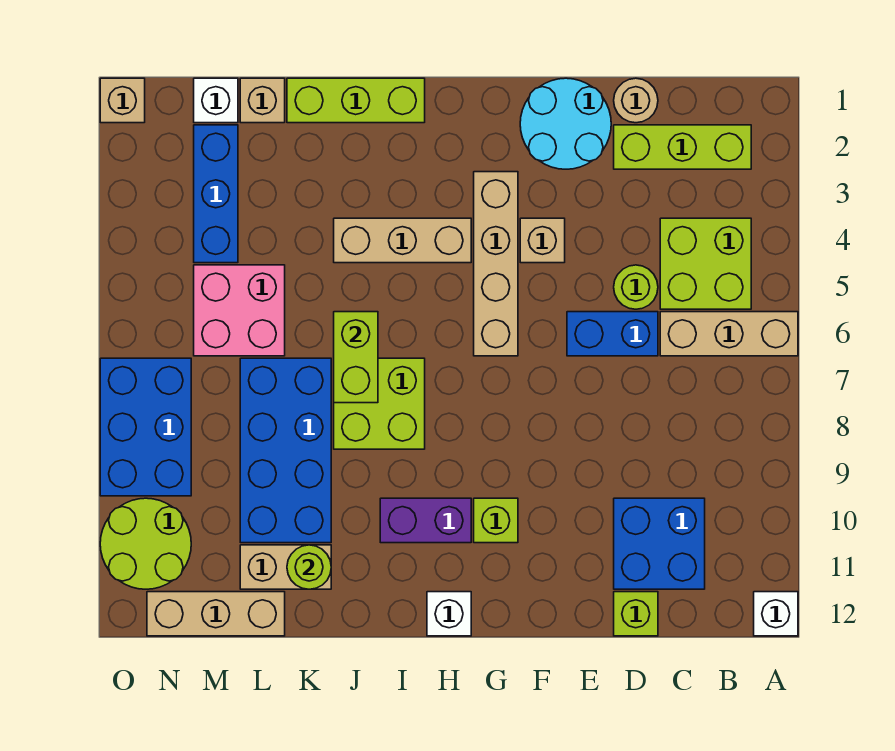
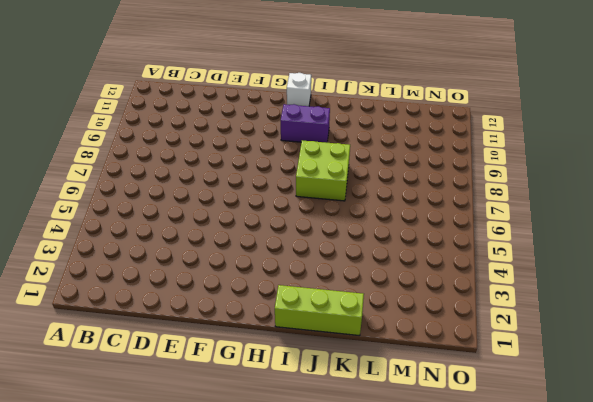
none -> tan brick A6:C6 level 1
none -> white brick A12 level 1
none -> lime brick B2:D2 level 1
none -> lime brick B4:C5 level 1

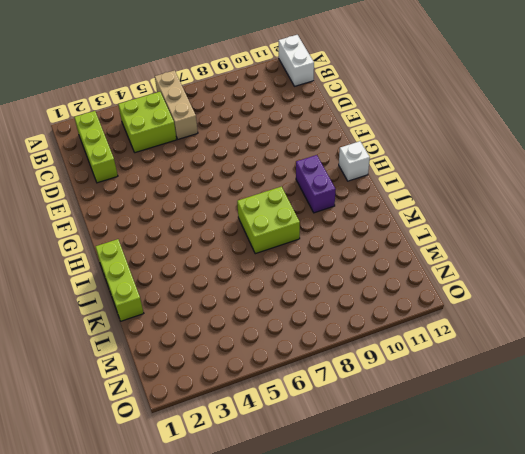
white brick A12:B12 level 1 -> white brick A12 level 1
none -> blue brick C10:D11 level 1
none -> tan round brick D1 level 1
none -> lime round brick D5 level 1
none -> blue brick D6:E6 level 1

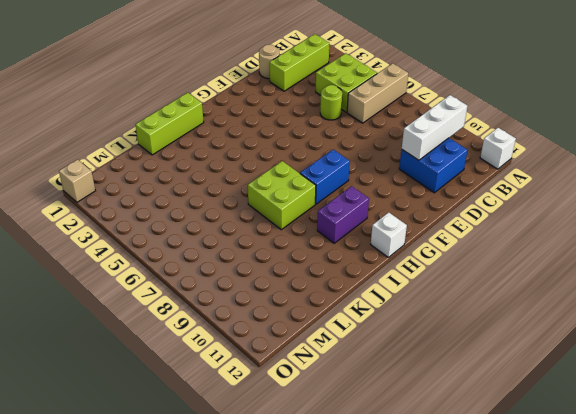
white brick B10:D10 level 2 -> none
blue brick G8:H8 level 1 -> blue brick D6:E6 level 1
none -> lime brick D12 level 1
none -> cyan round brick E1:F2 level 1
none -> tan brick F4 level 1
none -> tan brick G3:G6 level 1

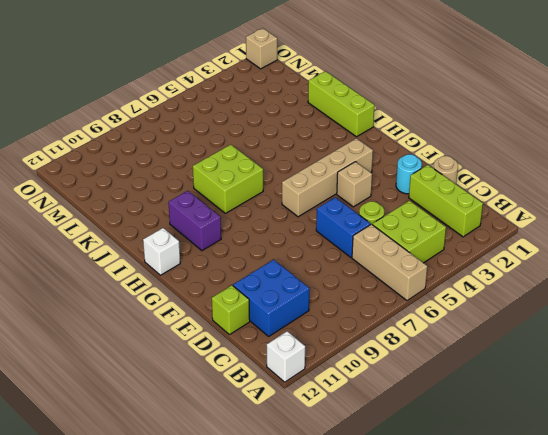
cyan round brick E2 level 1 -> cyan round brick E1:F2 level 1
none -> lime brick G10 level 1
none -> tan brick H4:J4 level 1
none -> blue brick K7:L10 level 1
none -> tan brick K11:L11 level 1

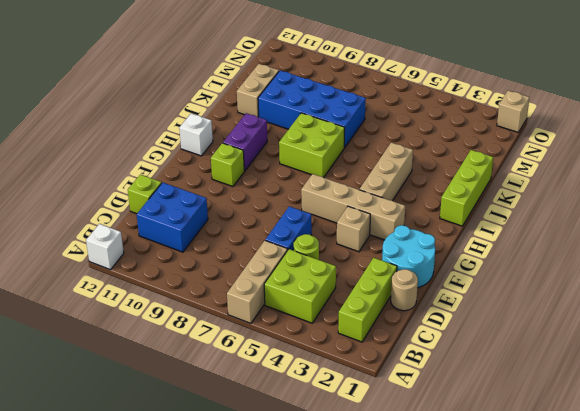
none -> tan brick L1 level 1
none -> pink brick L5:M6 level 1
none -> tan brick L12:N12 level 1
none -> white brick M1 level 1

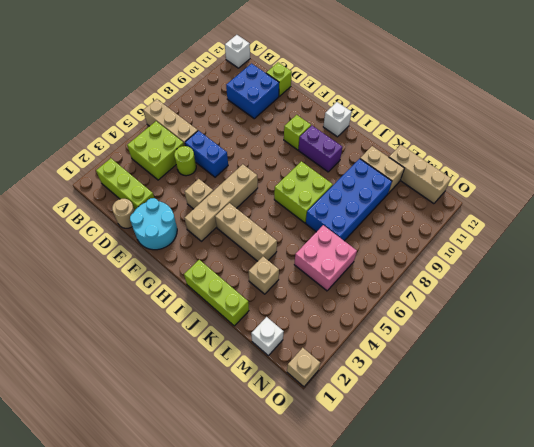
tan brick K3 level 1 -> tan brick L1 level 1
none -> blue brick M2:M4 level 1
none -> blue brick N7:O9 level 1
none -> lime round brick N10:O11 level 1
none -> lime brick J6:J7 level 2

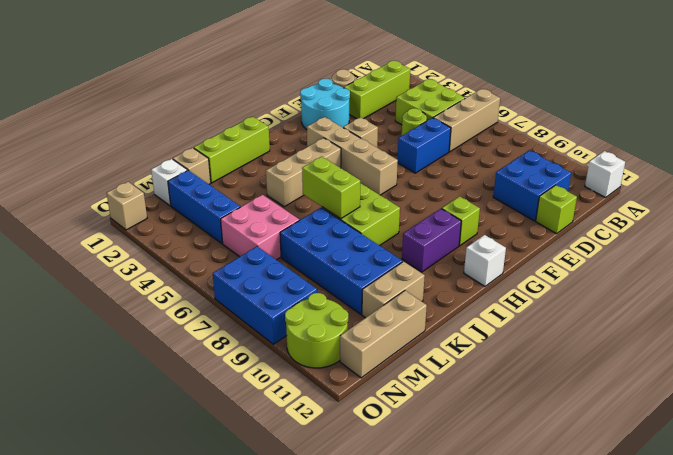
none -> lime round brick K11 level 2

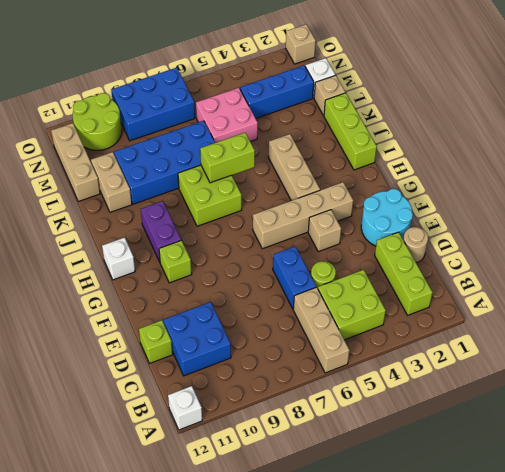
none -> lime round brick K11 level 2

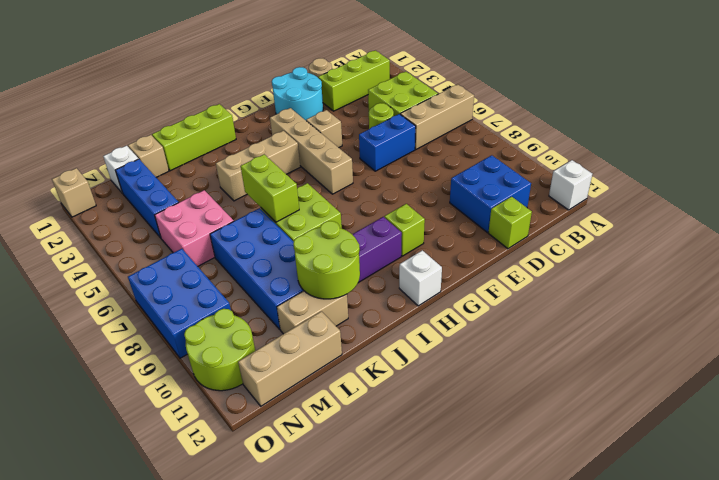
lime round brick J10:K11 level 2 -> lime round brick K11 level 2

